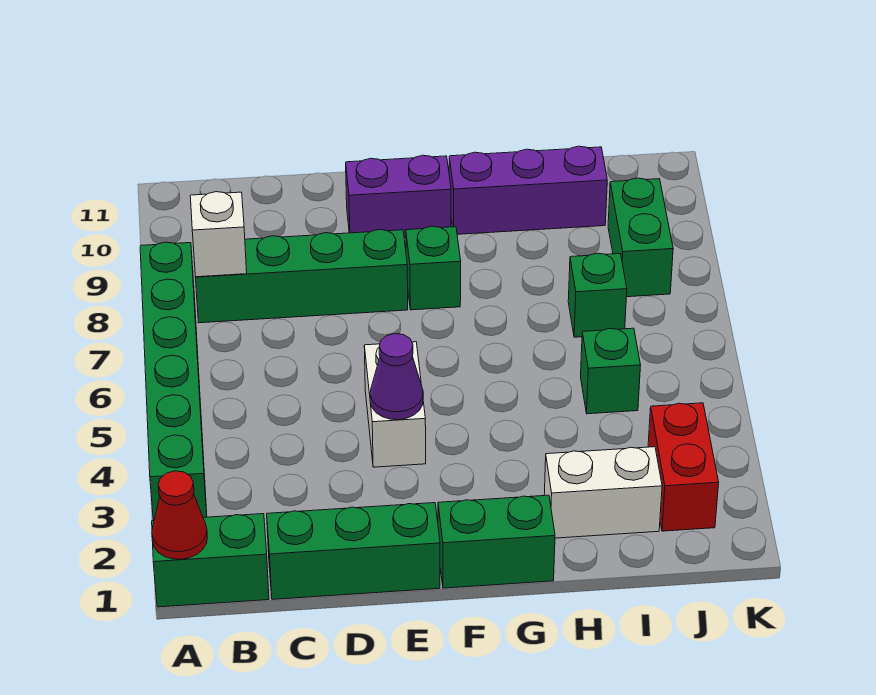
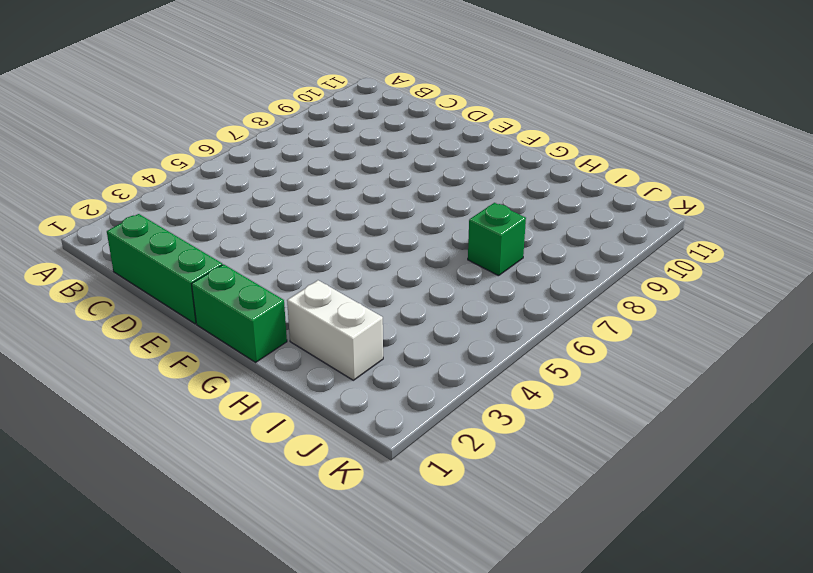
none -> green brick A1:B1 level 1
none -> green brick A3:A8 level 1
none -> green brick B8:E8 level 1

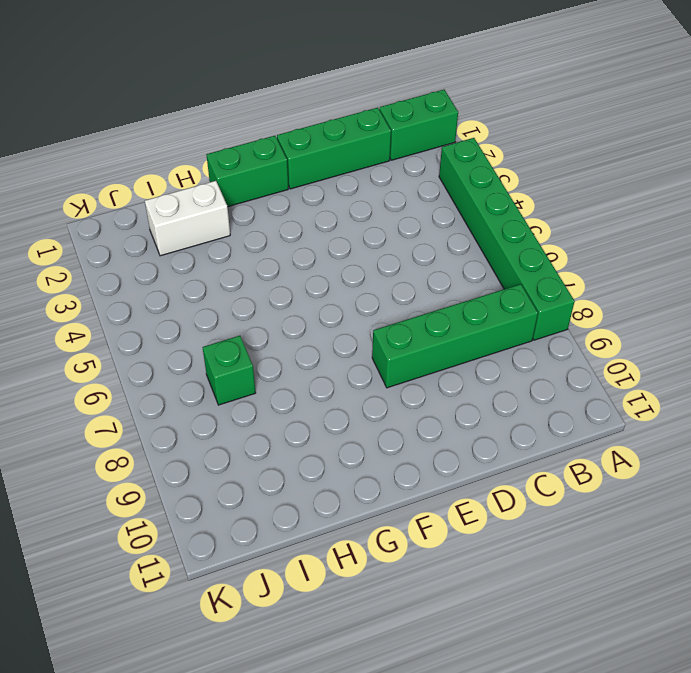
none -> white brick E4:E5 level 1
none -> purple brick E10:F10 level 1
none -> green brick F8 level 1

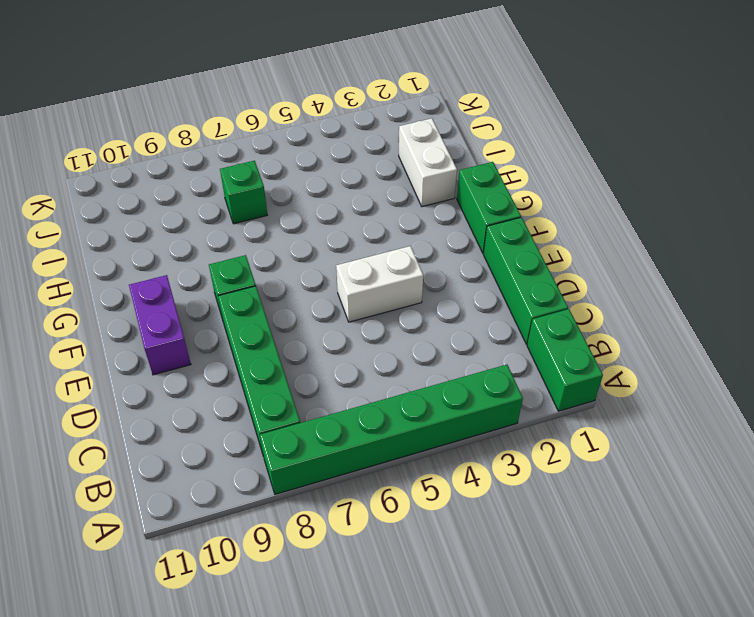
none -> purple brick G10:I10 level 1
none -> green brick I5 level 1
none -> red brick J2:J3 level 1

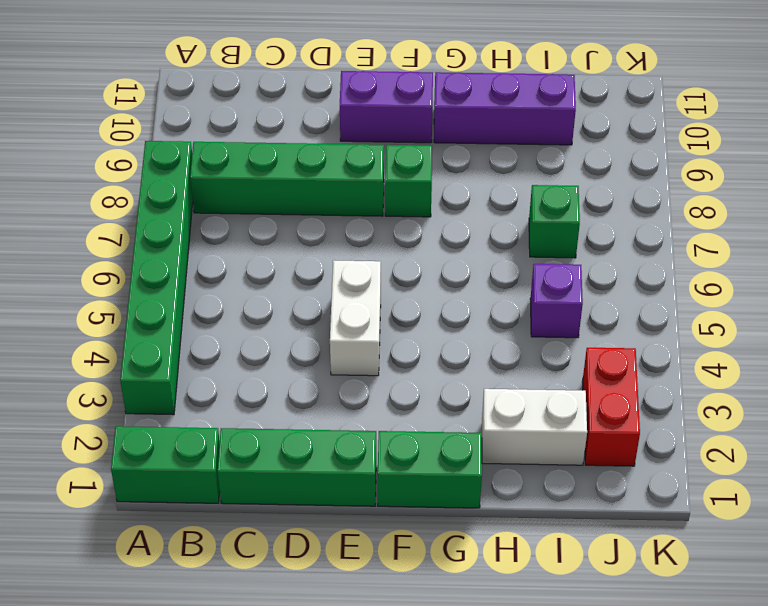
purple brick I5 level 1 -> green brick I5 level 1
none -> green brick J8:J9 level 1
none -> red cone A1 level 2
none -> white brick B8 level 2

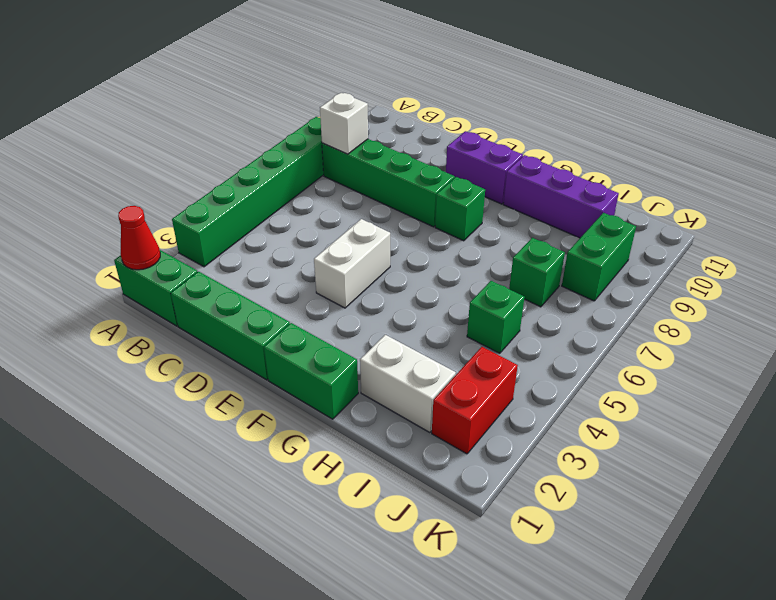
none -> purple cone E4 level 2

